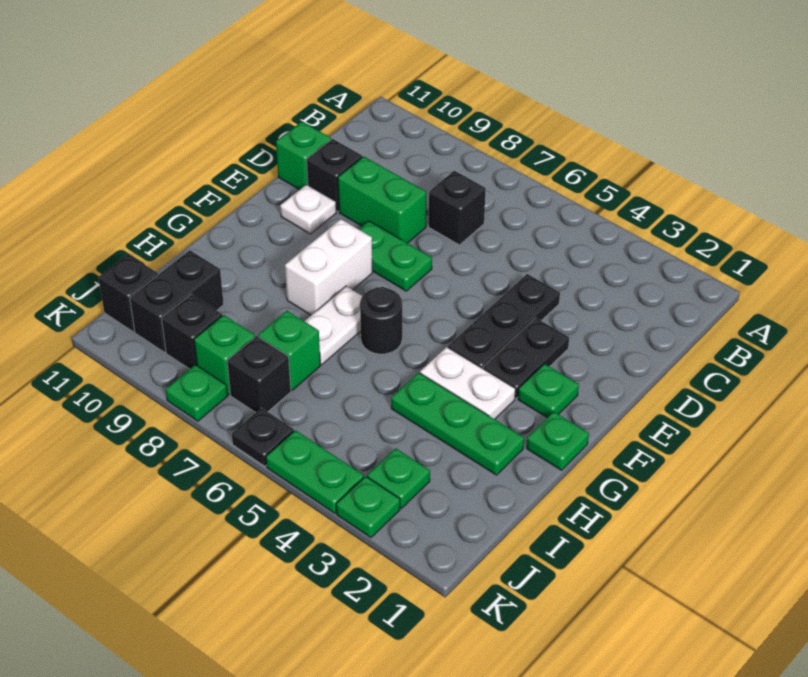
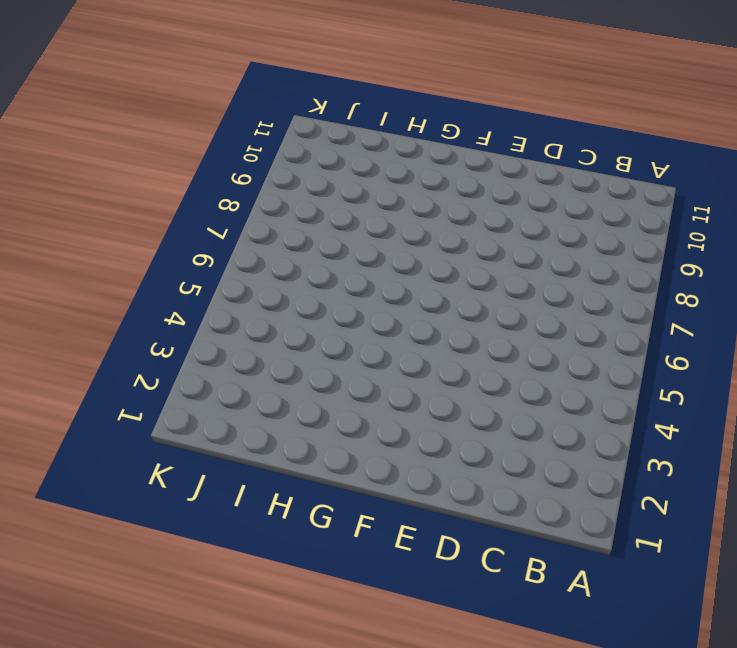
none -> black brick C7 level 1
none -> black plate D4:F4 level 1
none -> green brick D8:D9 level 1

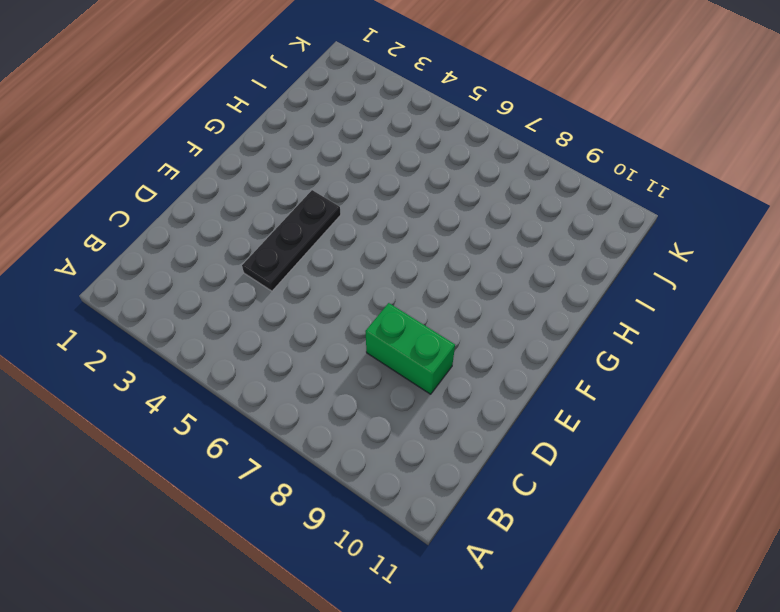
none -> black brick C7 level 1
none -> black brick D10 level 1
none -> green brick D11 level 1

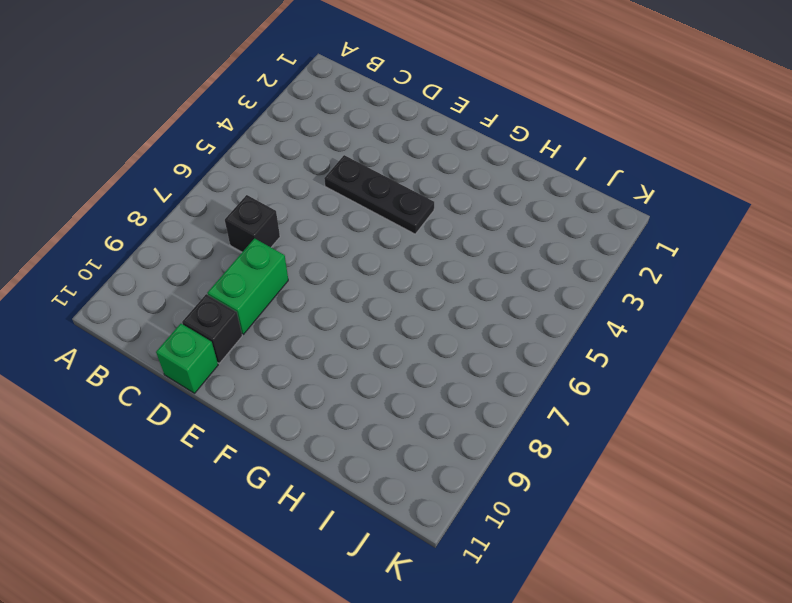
none -> black plate E3:F3 level 1
none -> green plate E7:E8 level 1
none -> white plate E10 level 1

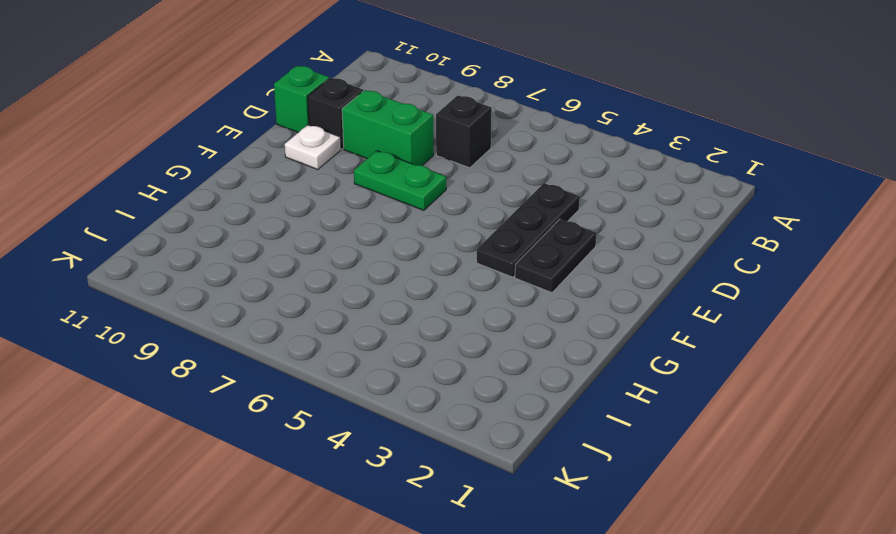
none -> green plate F2 level 1
none -> white brick F8:G8 level 1
none -> green plate G1 level 1

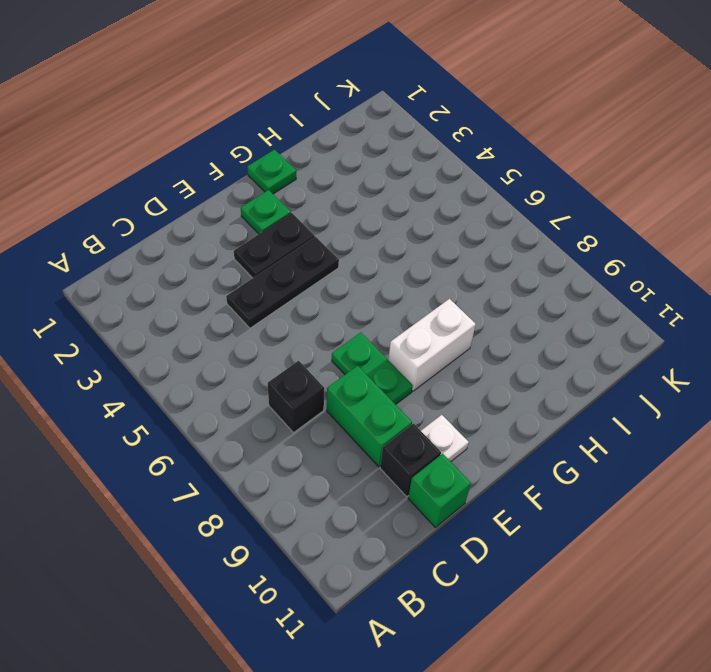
none -> white plate G3:G4 level 1
none -> black round brick G6 level 1
none -> white plate G7:H7 level 1

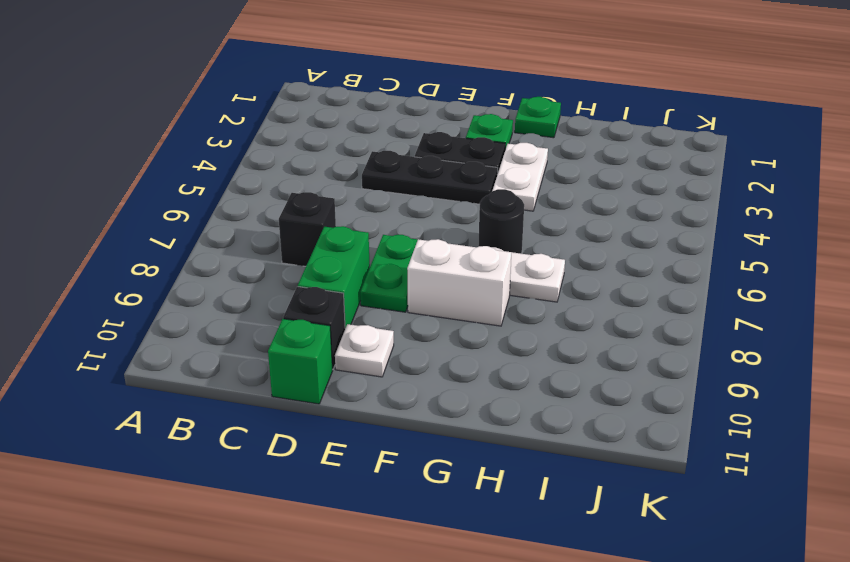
none -> green plate H2:H4 level 1
none -> green brick I7 level 1
none -> black brick I10:J10 level 1

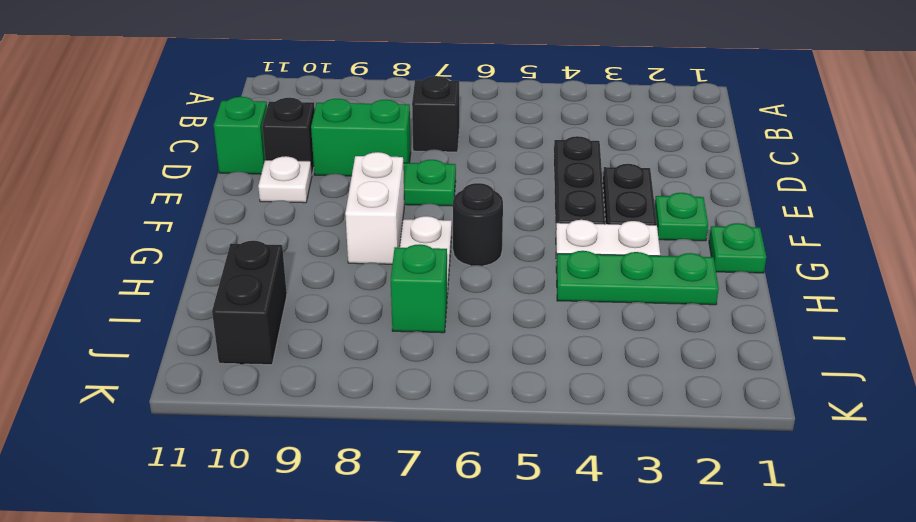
none -> green plate J3 level 1
none -> black brick J7 level 1
none -> green brick J8 level 1

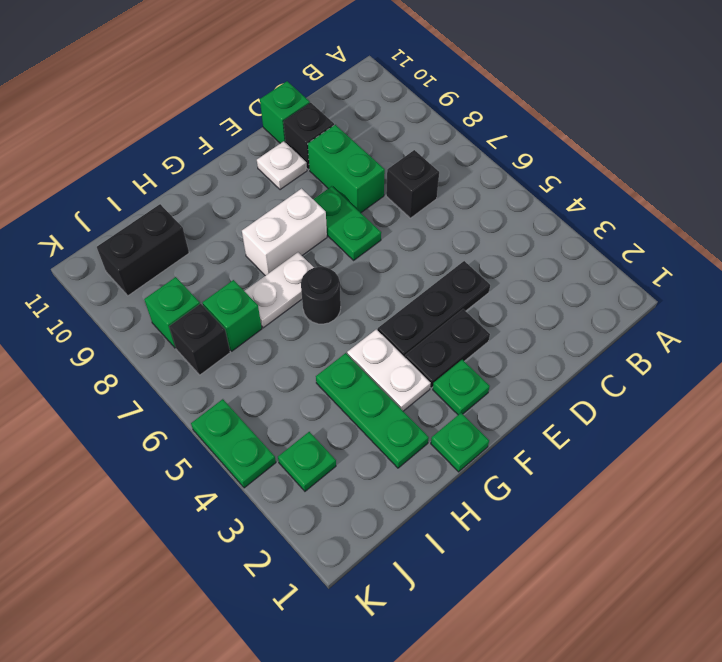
none -> black brick J9 level 1
none -> black brick J11 level 1
none -> green plate K3 level 1

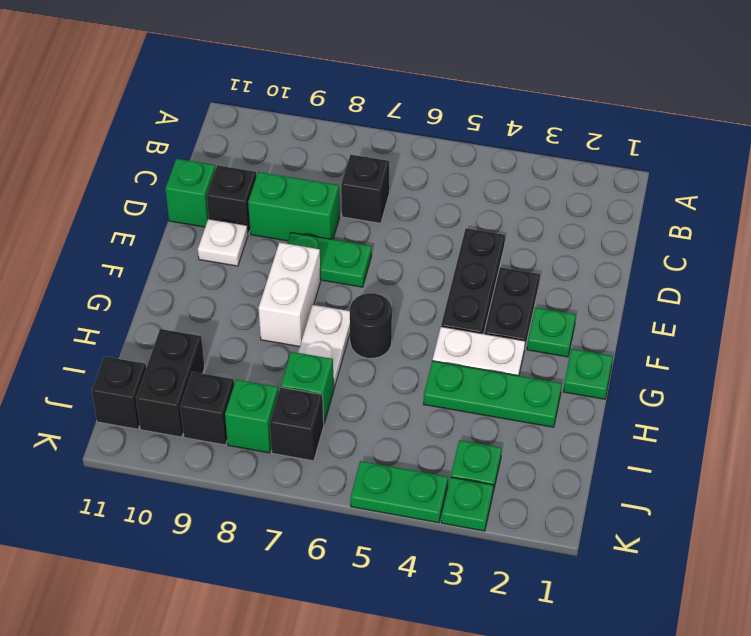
none -> black plate K6 level 1
none -> green plate K8 level 1

